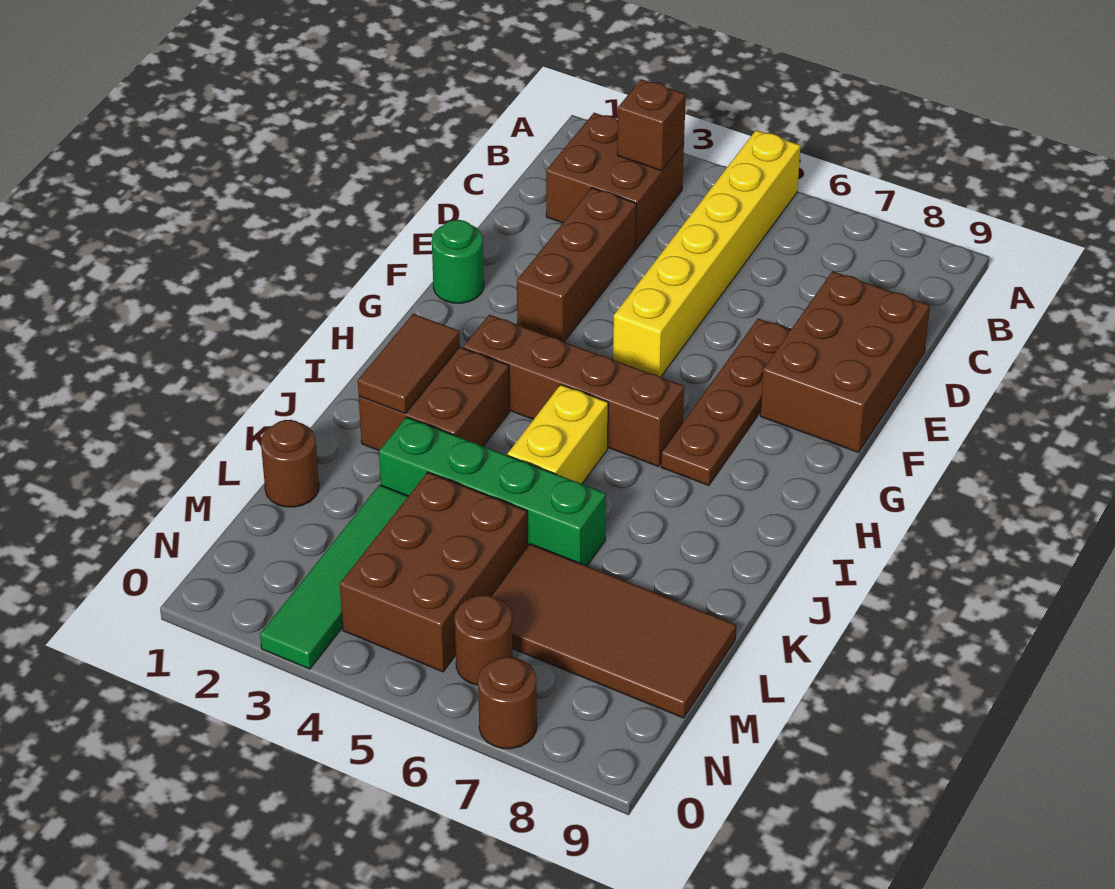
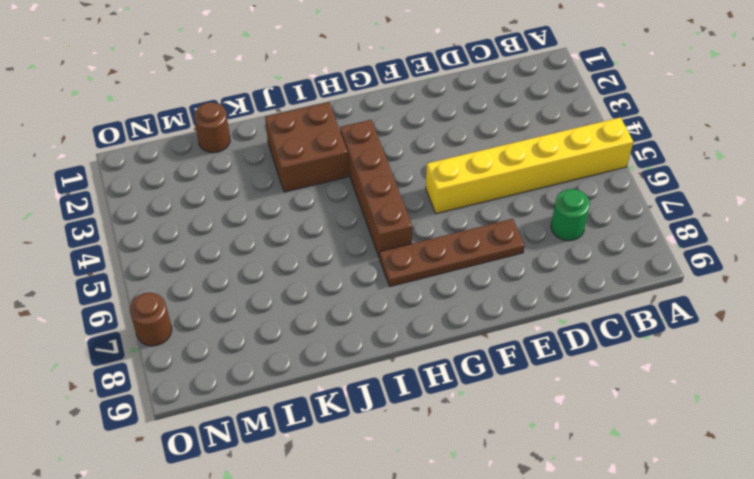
green round brick C7 level 1 -> green round brick F1 level 1
none -> brown brick B2:C3 level 1
none -> brown brick D3:F3 level 1
none -> brown brick D8:F9 level 1

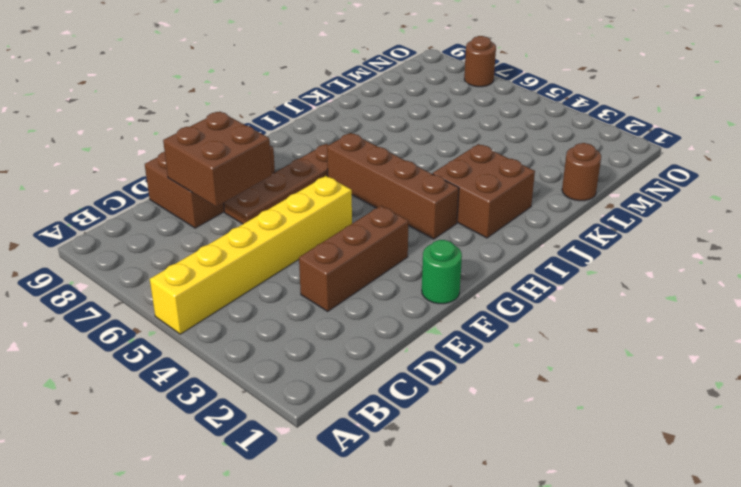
brown brick D7:E8 level 2 -> brown brick B2:C3 level 1
none -> yellow brick I5:J5 level 1
none -> green brick K3:K6 level 1
none -> green tile L3:O3 level 1

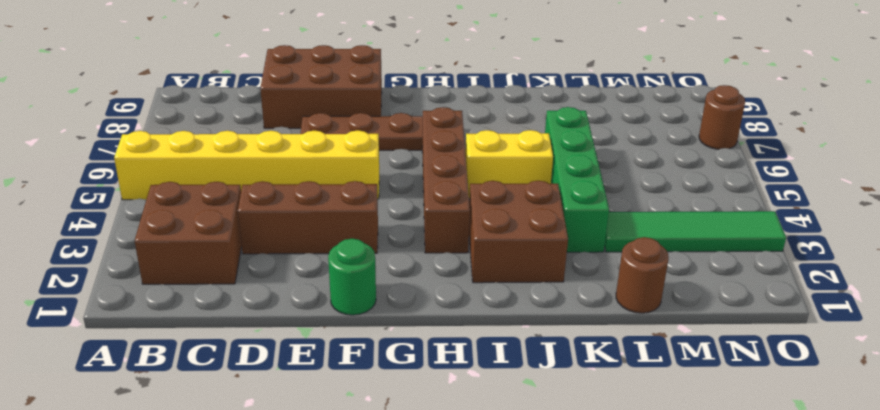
none -> brown brick L4:N5 level 1
none -> brown tile L6:M9 level 1
none -> brown round brick N6 level 1

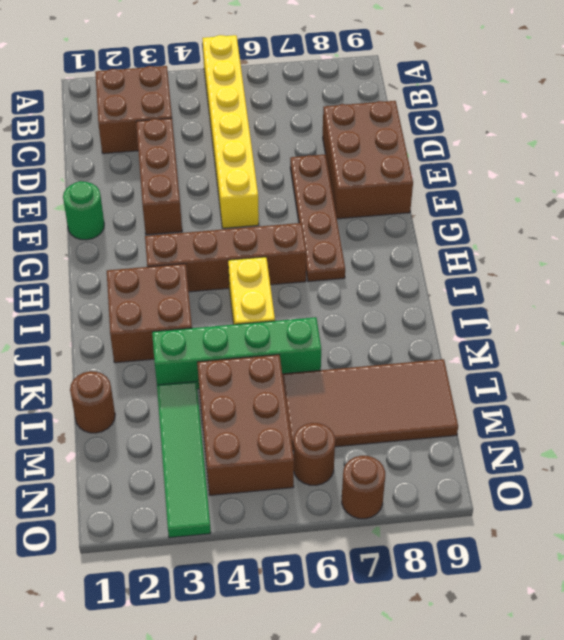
none -> brown brick B3 level 2
none -> brown tile I2:J2 level 2

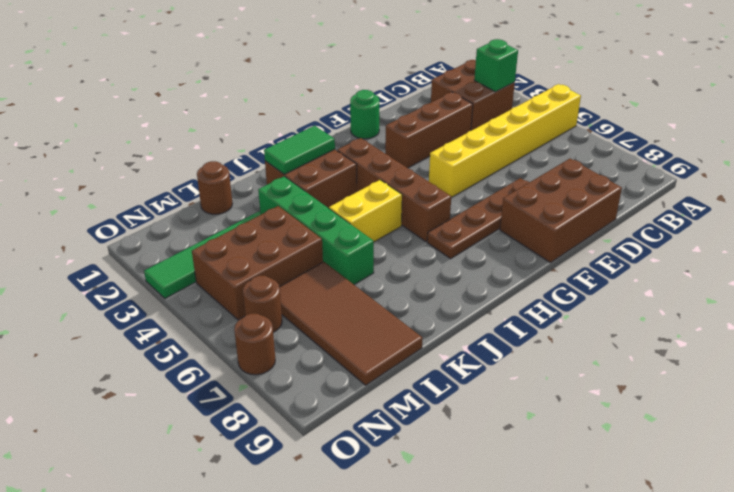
green brick B3 level 2 -> brown brick B3 level 2
green tile I2:J2 level 2 -> brown tile I2:J2 level 2

